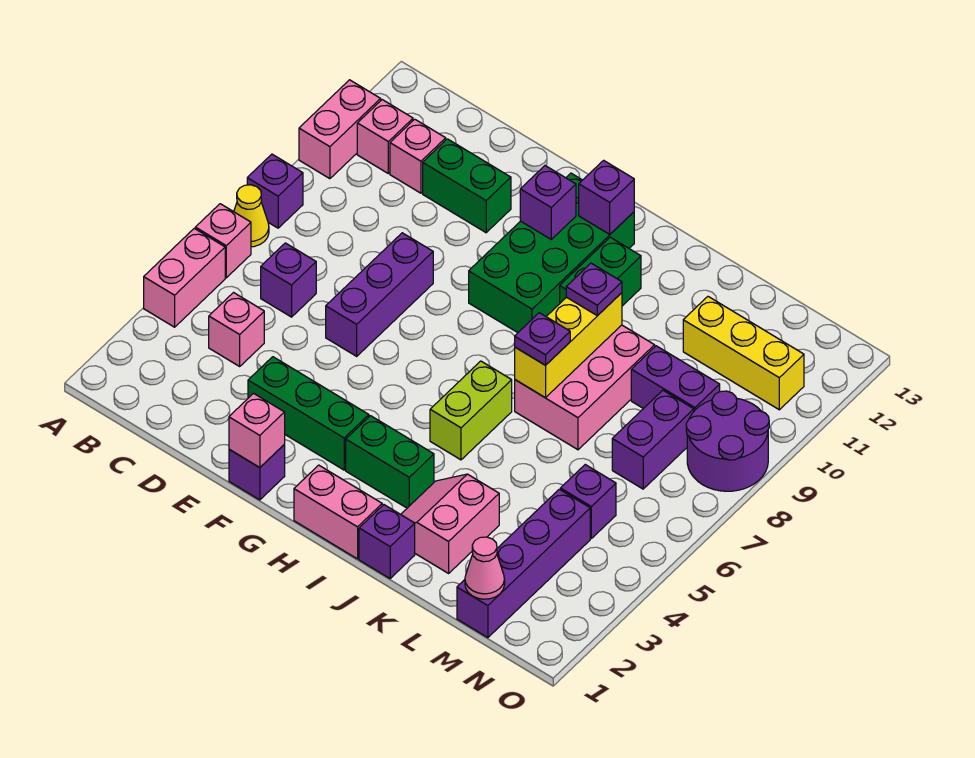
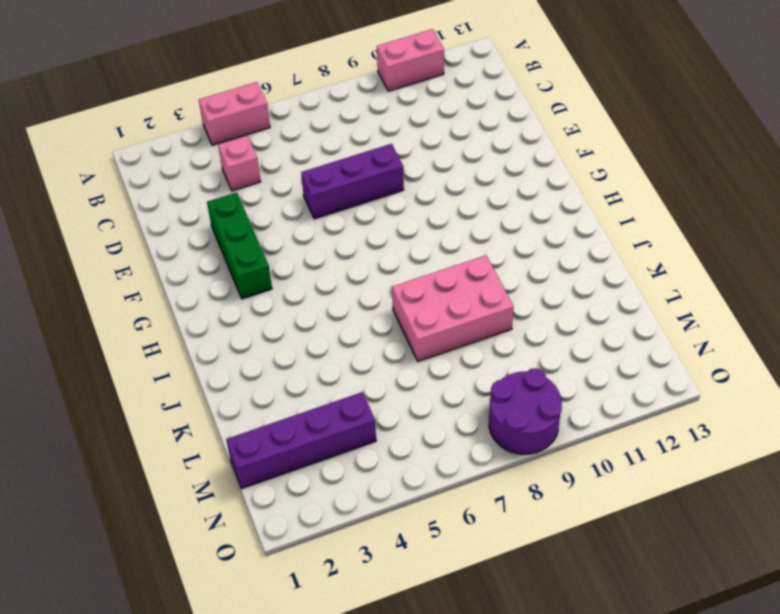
none -> pink brick A6 level 1
none -> yellow cone A7 level 1
none -> purple brick A8 level 1
none -> pink brick B11 level 1

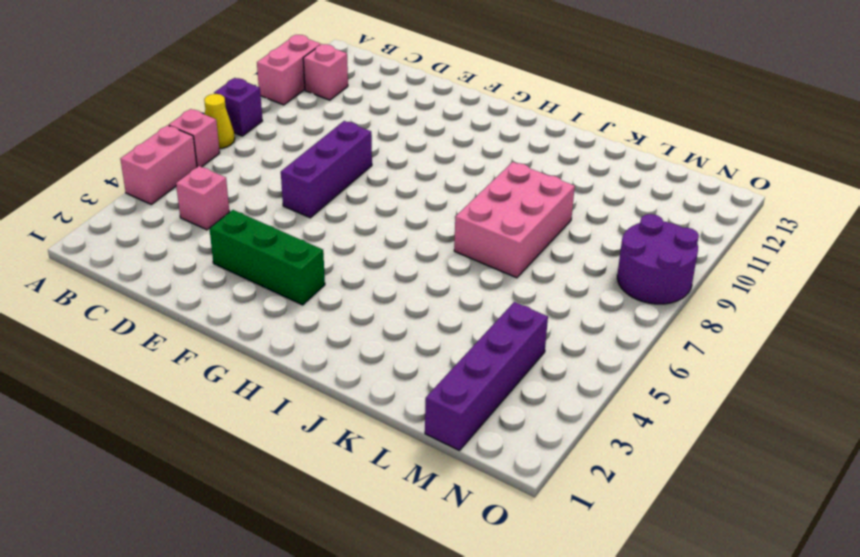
none -> purple brick C6 level 1
none -> pink brick C11 level 1
none -> green brick D11:E11 level 1
none -> purple brick F1 level 1

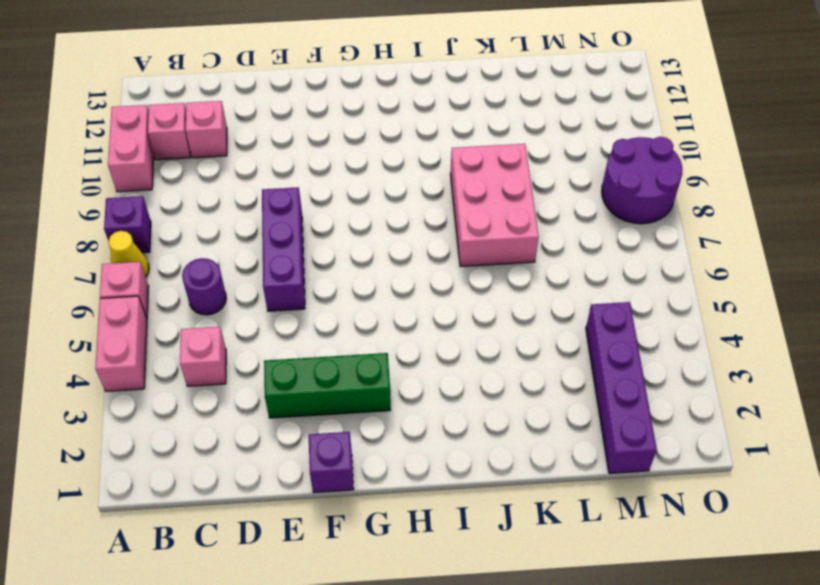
purple round brick C6 level 1 -> purple brick C6 level 1
none -> green brick D11:E11 level 1
none -> green brick G9:H12 level 1
none -> pink brick H1:I1 level 1
none -> green brick H3:I3 level 1

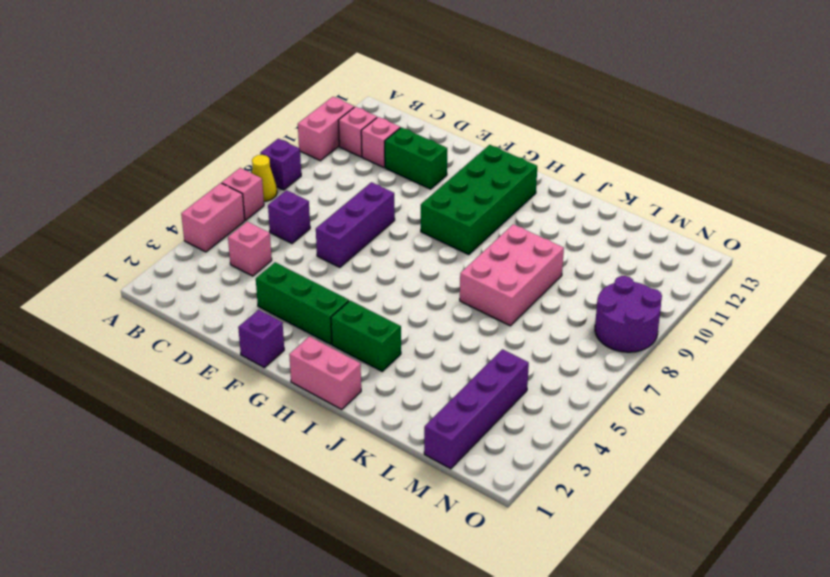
none -> lime brick I5:I6 level 1
none -> green brick I10:I11 level 1
none -> purple brick J1 level 1
none -> pink slope J2:K3 level 1 top K

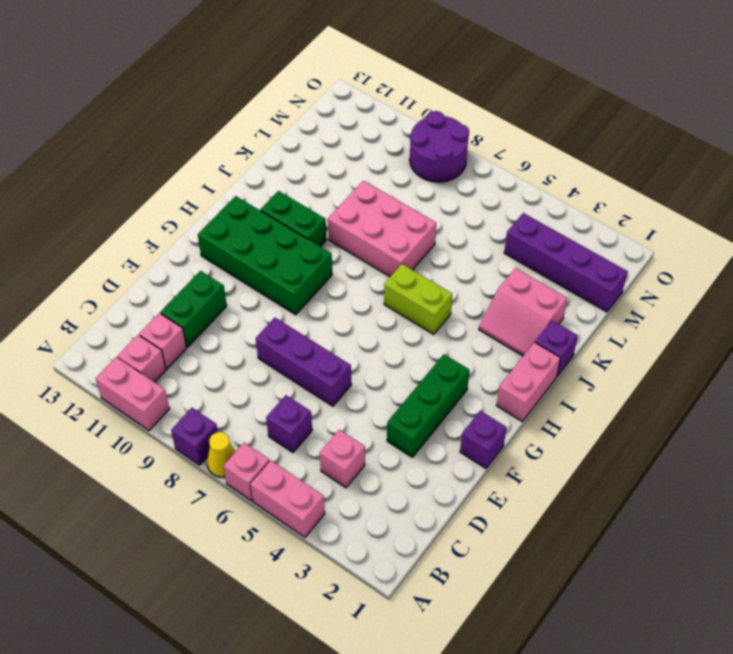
none -> green brick H3:I3 level 1
none -> purple brick L9:M9 level 1
none -> yellow brick L11:N11 level 1
none -> purple brick M5 level 1

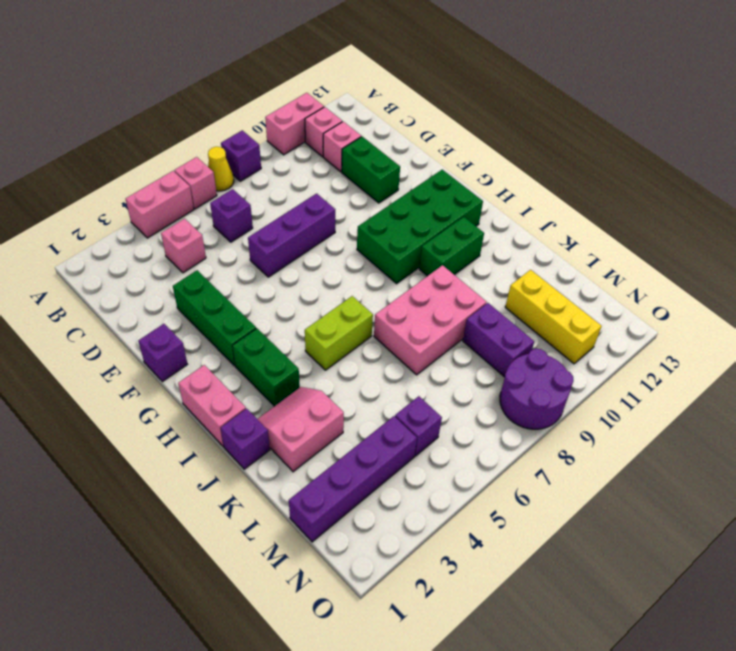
none -> purple brick M7:M8 level 1
none -> pink brick F1 level 2
none -> purple brick G11 level 2
none -> purple brick H12 level 2

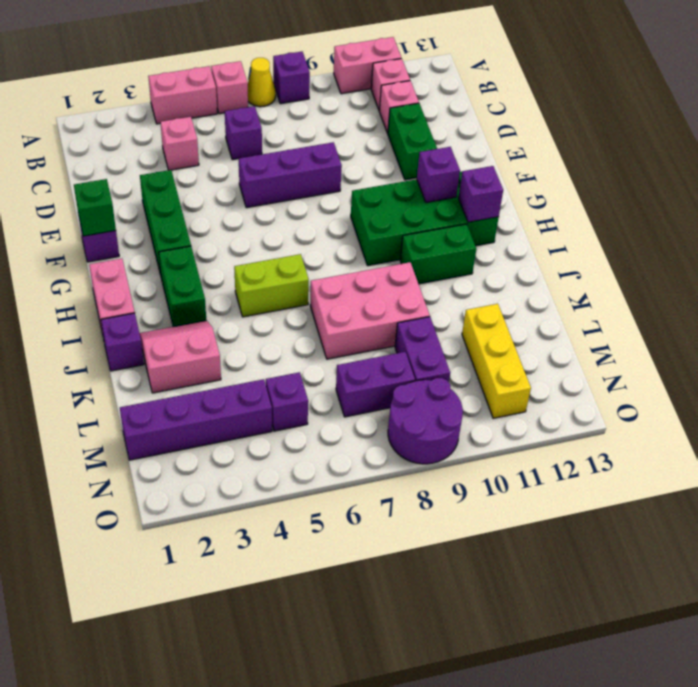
green brick F1 level 2 -> pink brick F1 level 2
none -> yellow brick J7:J9 level 2
none -> pink cone M1 level 2
none -> purple plate J7 level 3
none -> purple plate J9 level 3

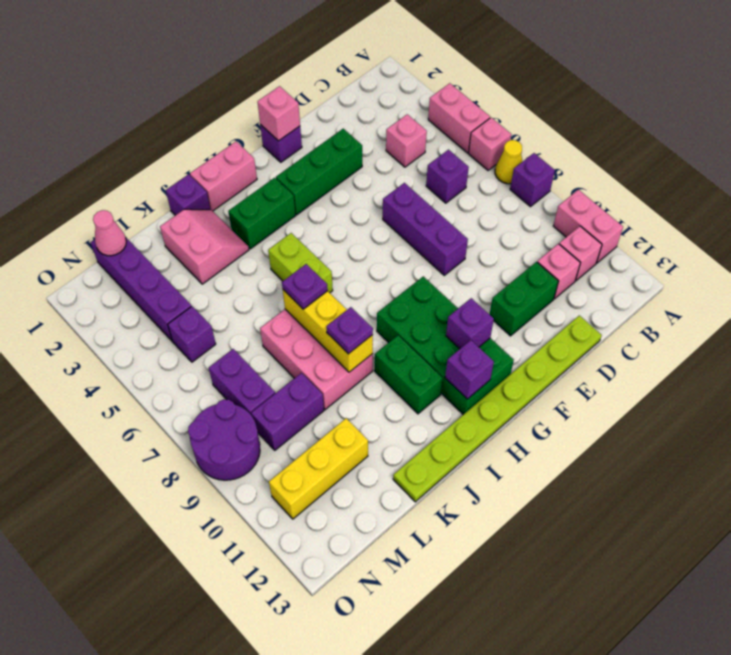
lime plate D13:K13 level 1 -> none

